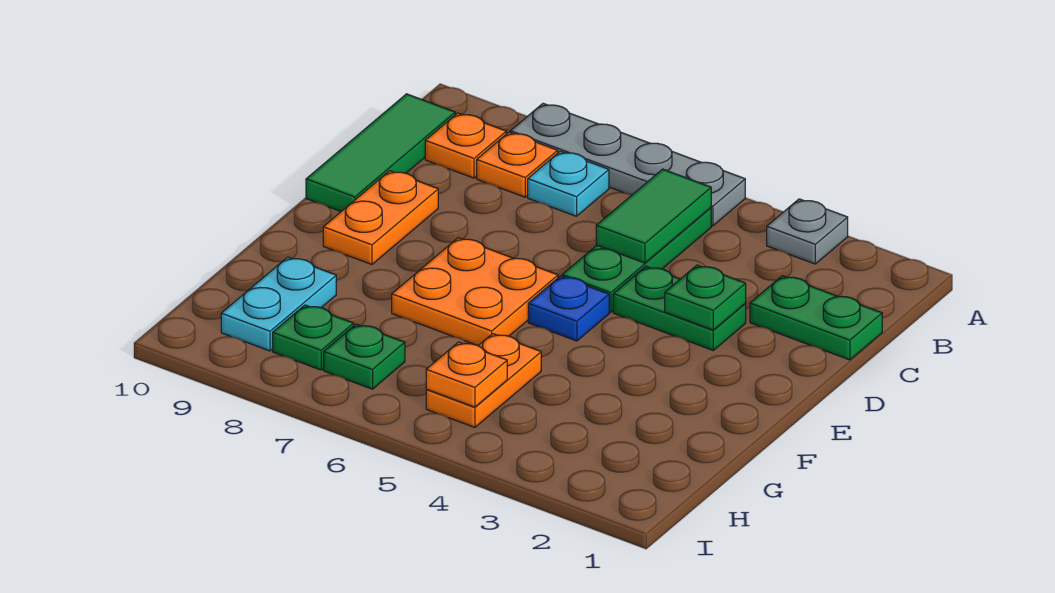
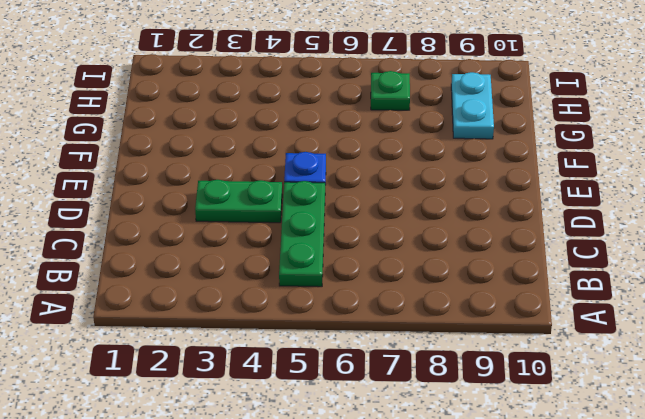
none -> grey plate A3 level 1
none -> grey plate A5:A8 level 1
none -> cyan plate B7 level 1

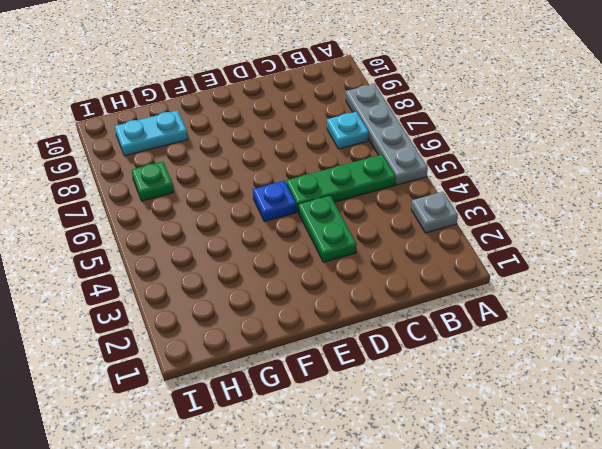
none -> orange plate B8 level 1
none -> orange plate B9 level 1
none -> green tile B10:D10 level 1

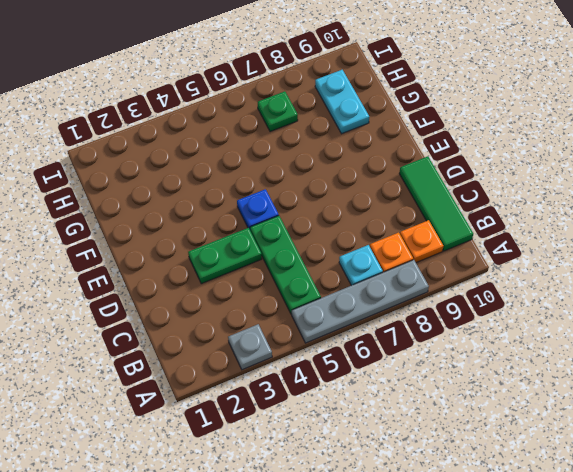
none -> green plate C1:C2 level 1
none -> orange plate D9:E9 level 1
none -> orange plate E6:F7 level 1

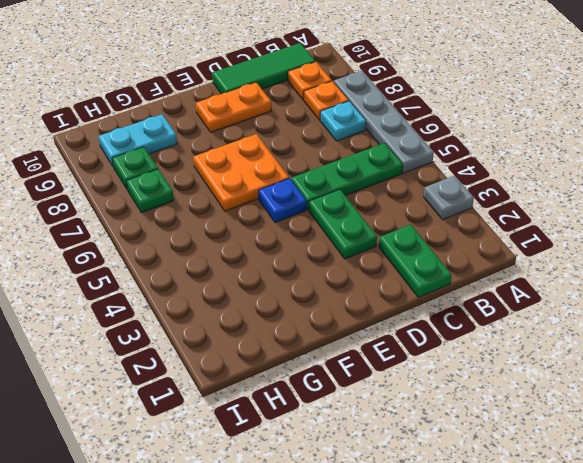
none -> orange plate G5:H5 level 1
none -> green tile B5:C5 level 2
none -> green plate D3 level 2

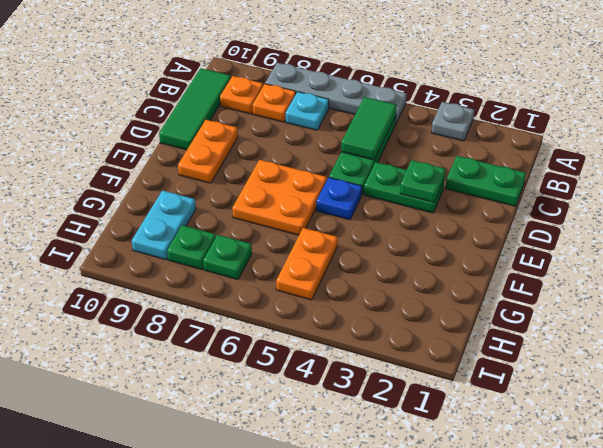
none -> orange plate H5 level 2

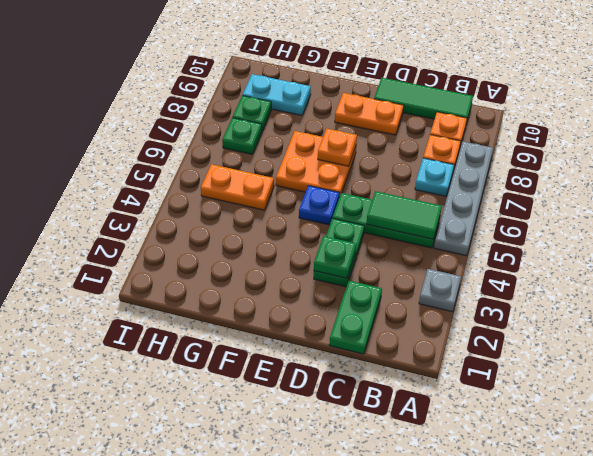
orange plate E7 level 2 -> orange plate H5 level 2

